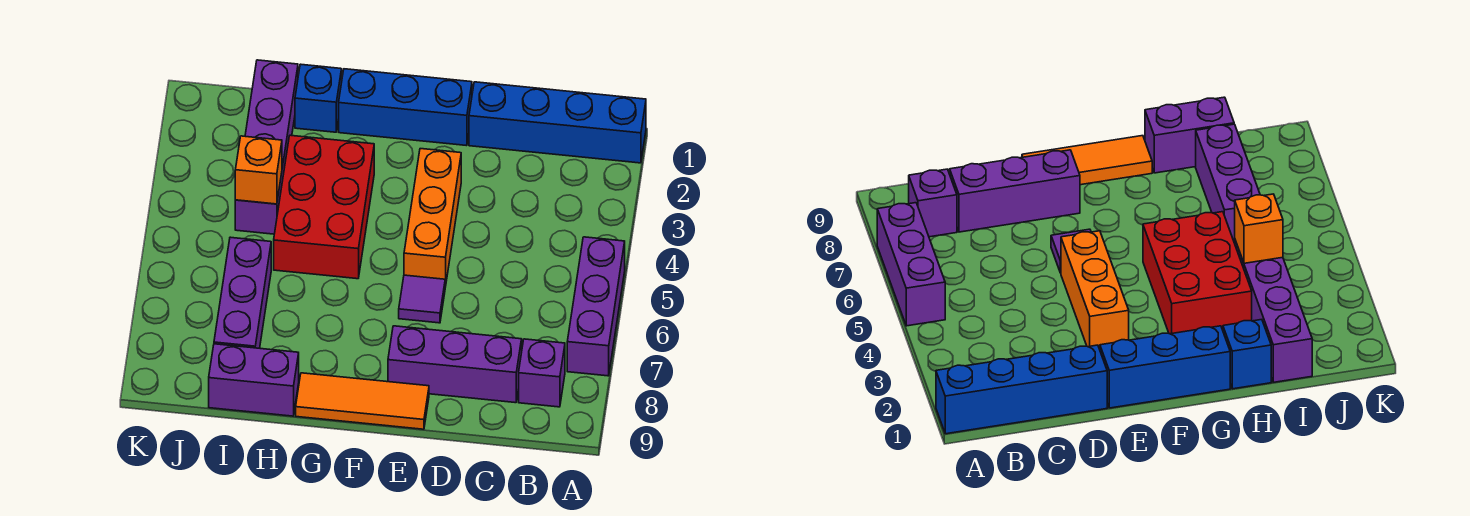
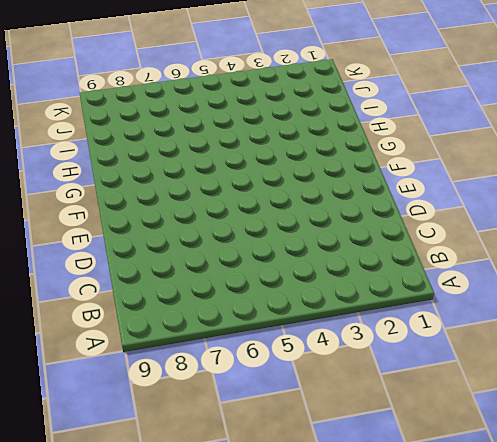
none -> blue brick A1:D1 level 1
none -> purple brick A5:A7 level 1
none -> purple brick B8 level 1

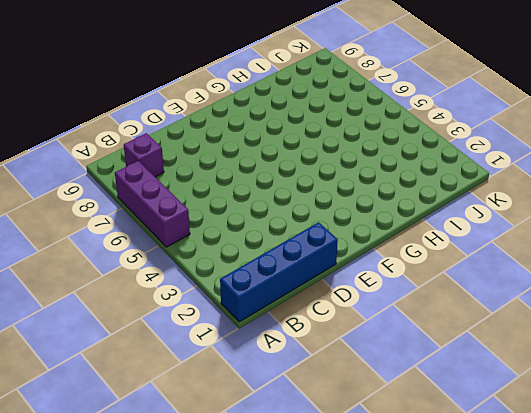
none -> purple brick C8:E8 level 1
none -> blue brick E1:G1 level 1
none -> orange brick E3:E5 level 1

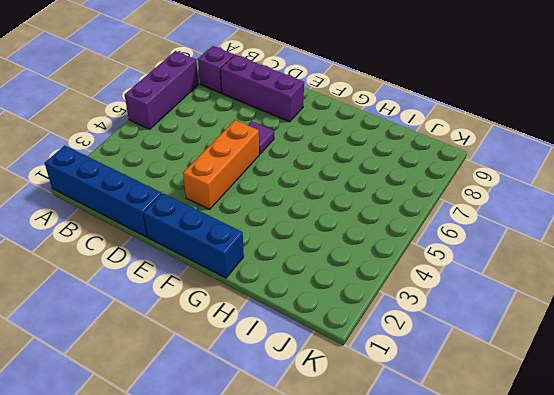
none -> orange tile E9:G9 level 1
none -> red brick G3:H5 level 1
none -> blue brick H1 level 1

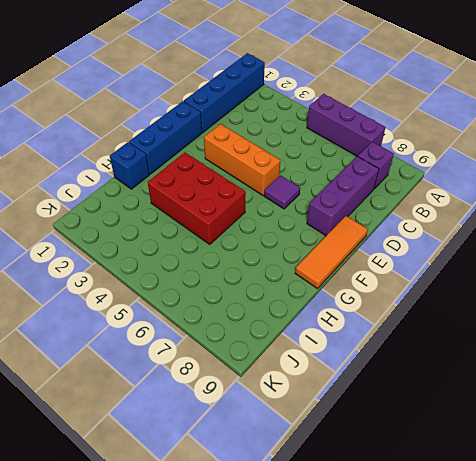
none -> purple brick H9:I9 level 1
none -> purple brick I1:I4 level 1
none -> purple brick I6:I8 level 1

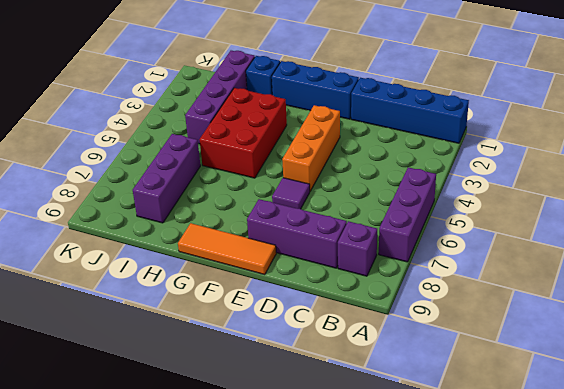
none -> purple brick H9:I9 level 1
none -> orange brick I4 level 2

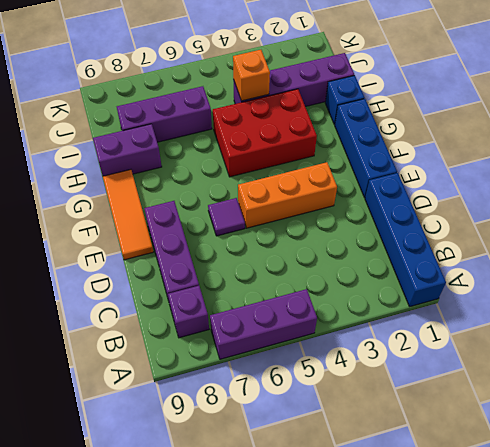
purple brick H8:H9 level 1 -> purple brick H9:I9 level 1

